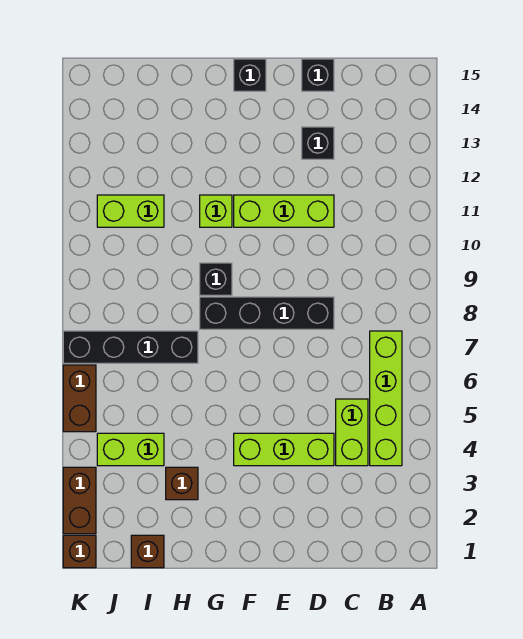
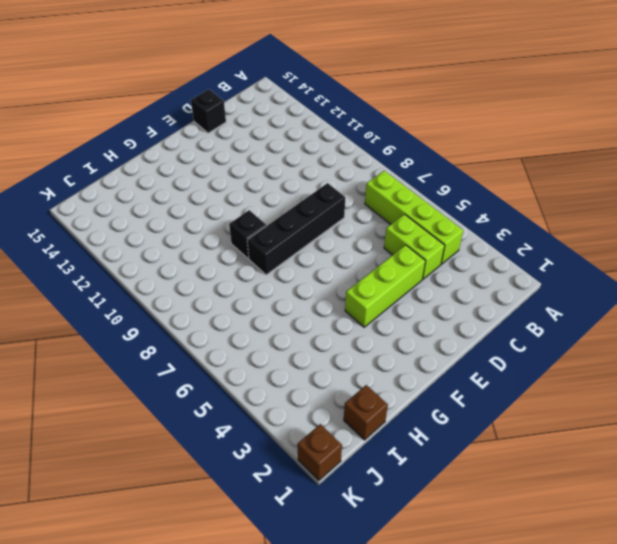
none -> lime brick D11:F11 level 1
none -> black brick D13 level 1
none -> black brick F15 level 1

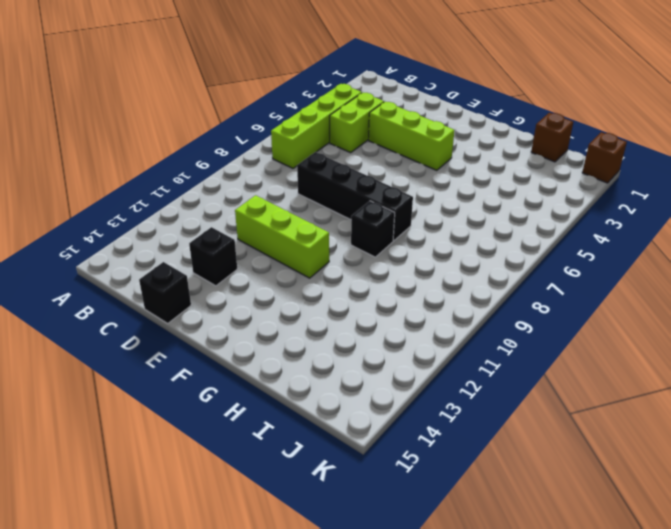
none -> black brick F15 level 1
none -> lime brick G11 level 1
none -> brown brick H3 level 1

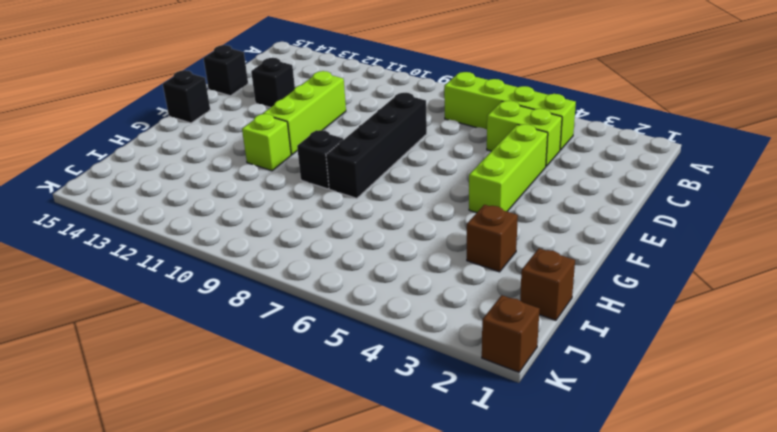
none -> black brick H7:K7 level 1
none -> lime brick I4:J4 level 1
none -> lime brick I11:J11 level 1

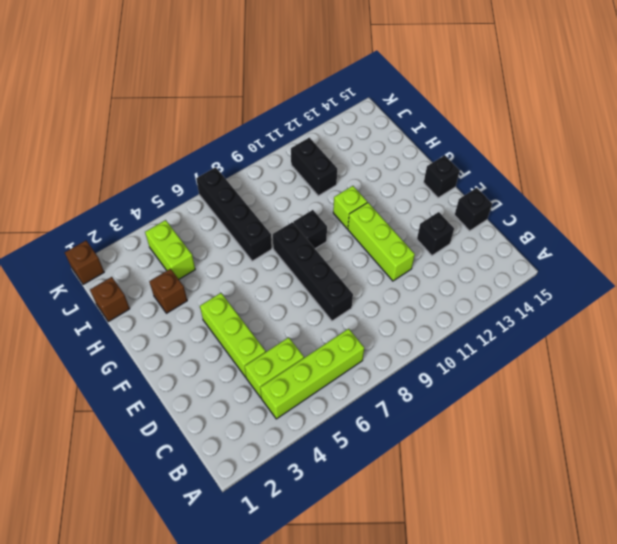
black brick I11:J11 level 1 -> lime brick I11:J11 level 1
none -> brown brick K2:K3 level 1
none -> brown brick K5:K6 level 1

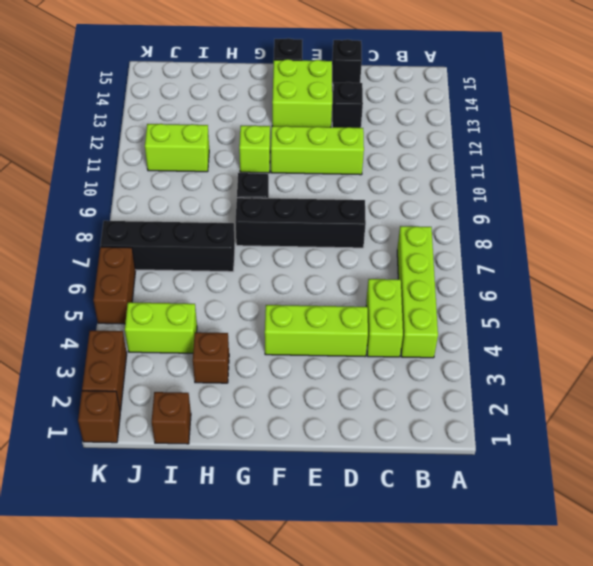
lime brick E13:F14 level 1 -> none

